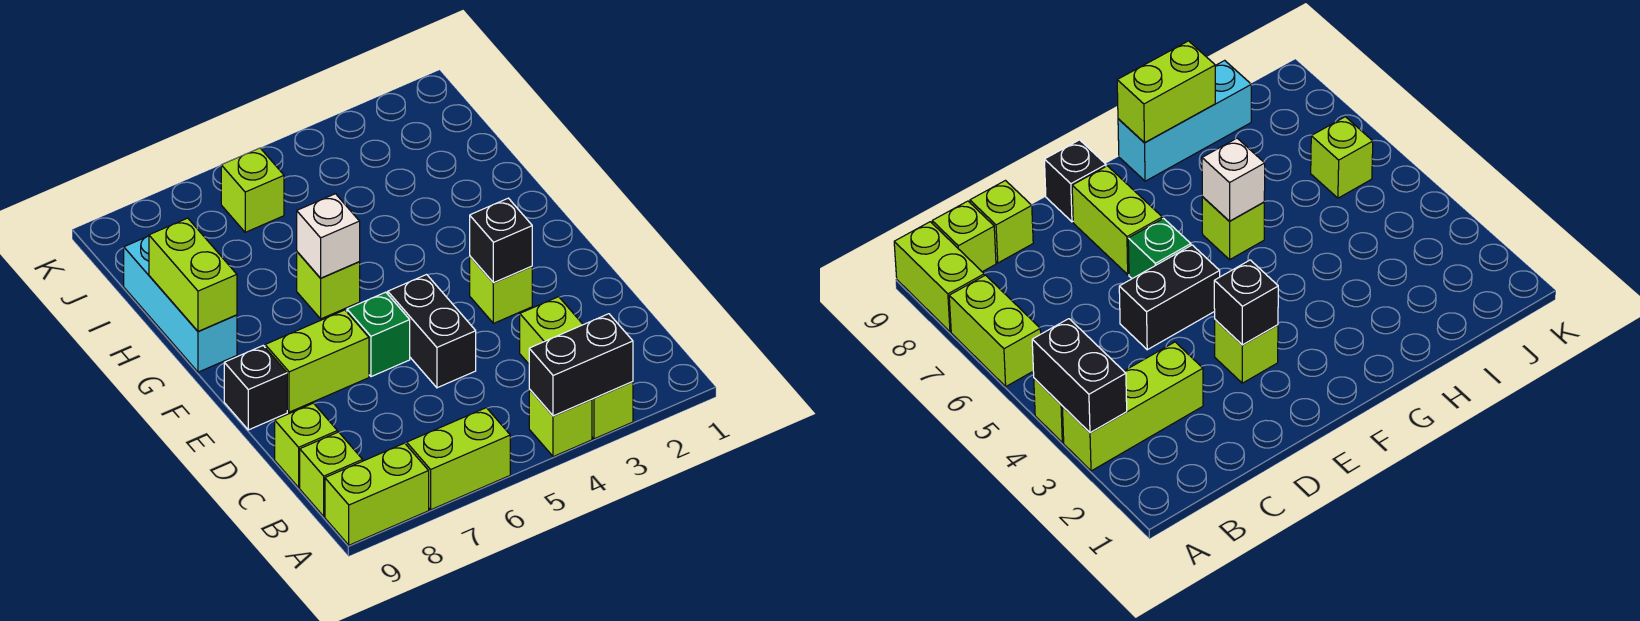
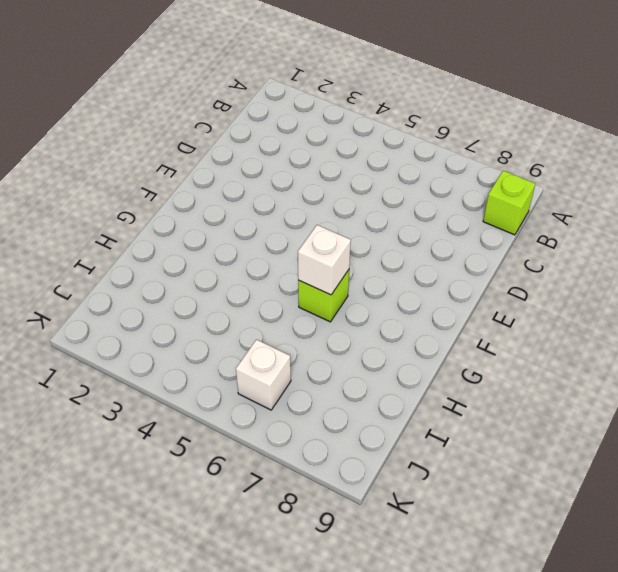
white brick J6 level 1 -> lime brick J6 level 1
none -> lime brick A3:C3 level 1
none -> lime brick A4 level 1
none -> lime brick A6:A7 level 1

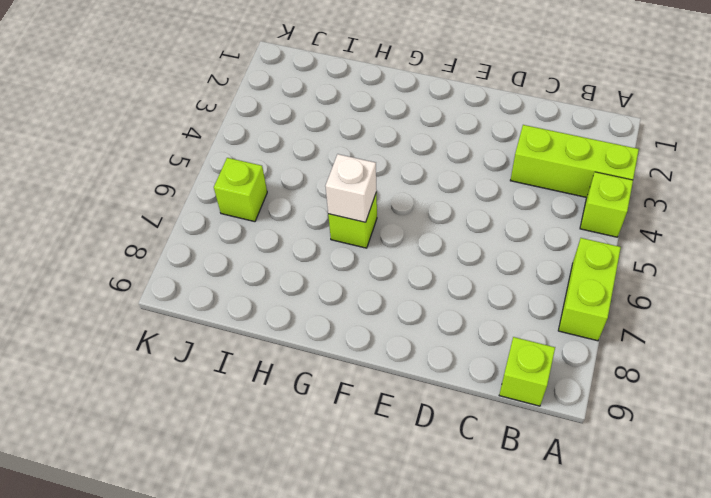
none -> lime brick A8:A9 level 1
none -> lime brick C9 level 1
none -> black brick D5:E5 level 1

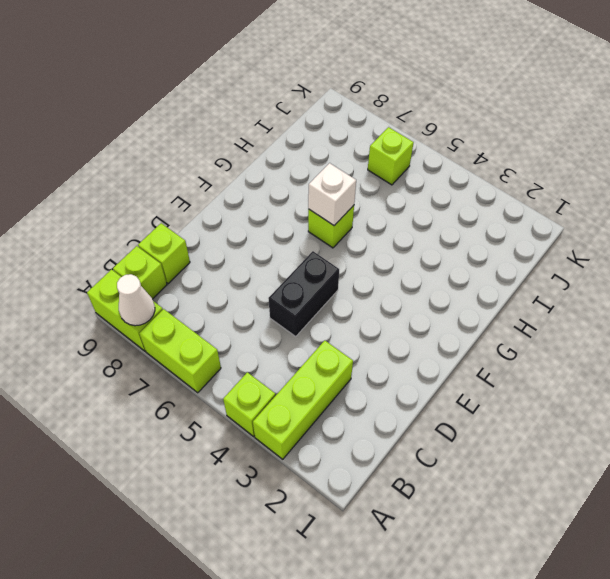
white cone A8 level 2 -> none
none -> lime brick E3 level 1
none -> green brick E6 level 1
none -> lime brick E7:E8 level 1

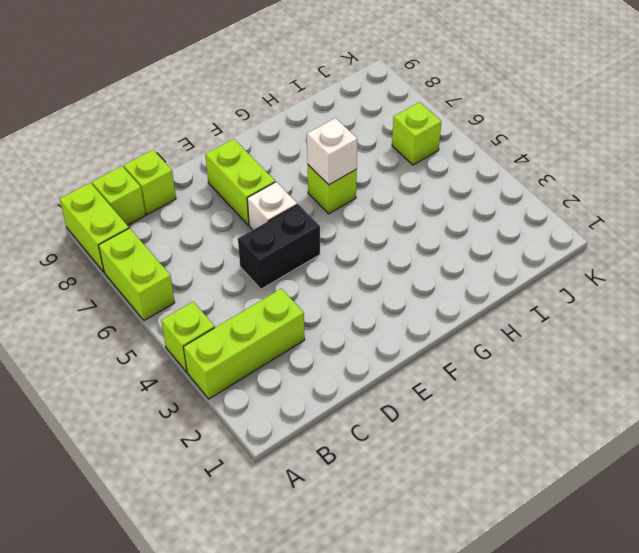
white brick E6 level 1 -> green brick E6 level 1
none -> lime brick E3 level 1
none -> black brick E9 level 1
none -> cyan brick G9:I9 level 1

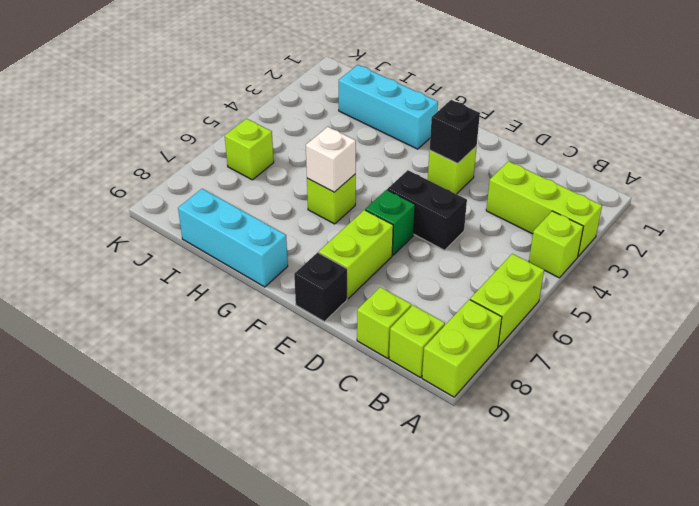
cyan brick G2:I2 level 1 -> none
none -> black brick A3:A4 level 2
none -> lime brick G9:H9 level 2

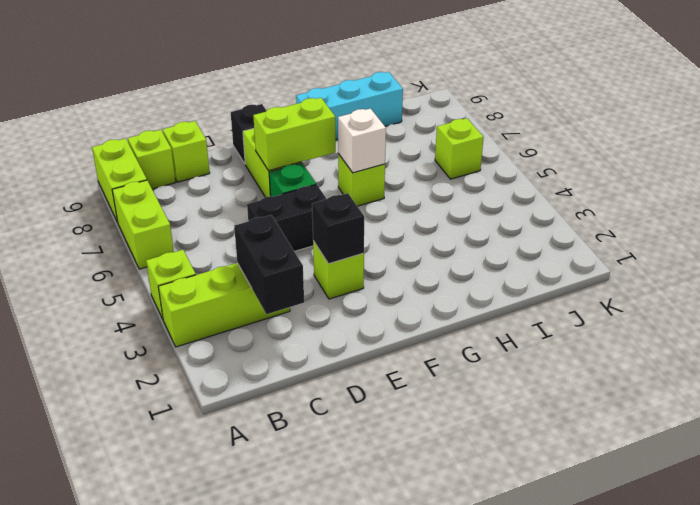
black brick C2:C3 level 2 -> black brick A3:A4 level 2
lime brick E7:F7 level 2 -> lime brick G9:H9 level 2

